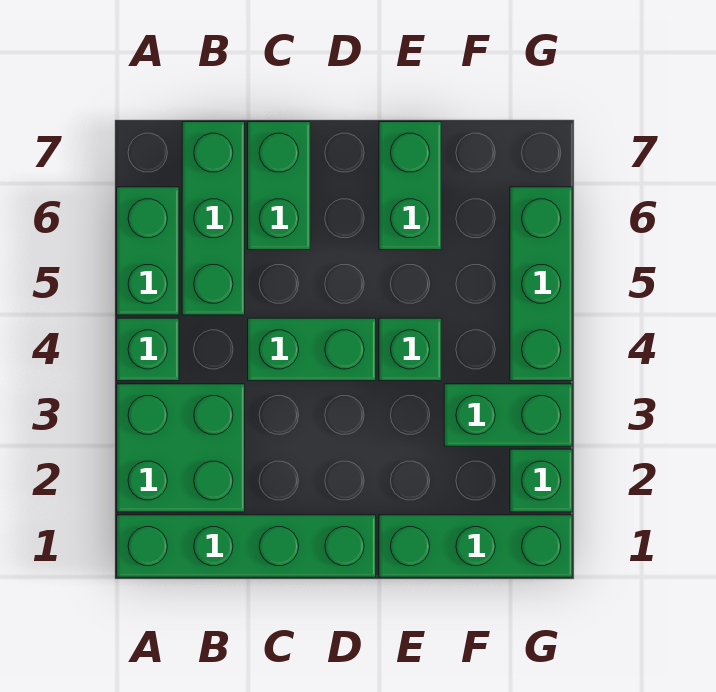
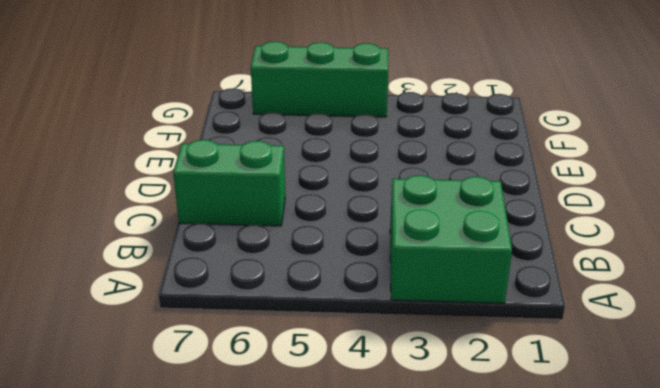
none -> green brick A1:D1 level 1
none -> green brick A4 level 1
none -> green brick A5:A6 level 1

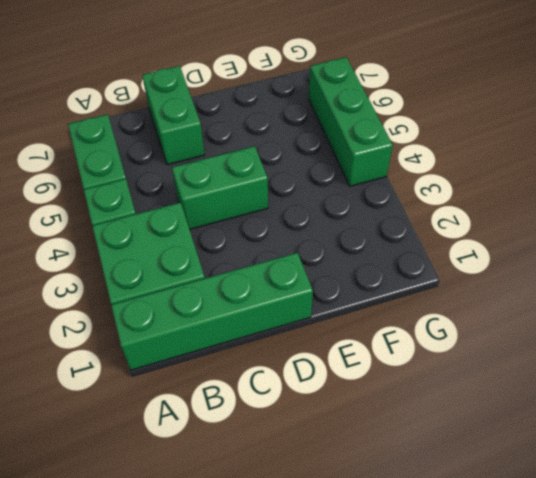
none -> green brick B5:B7 level 1
none -> green brick E1:G1 level 1
none -> green brick E4 level 1

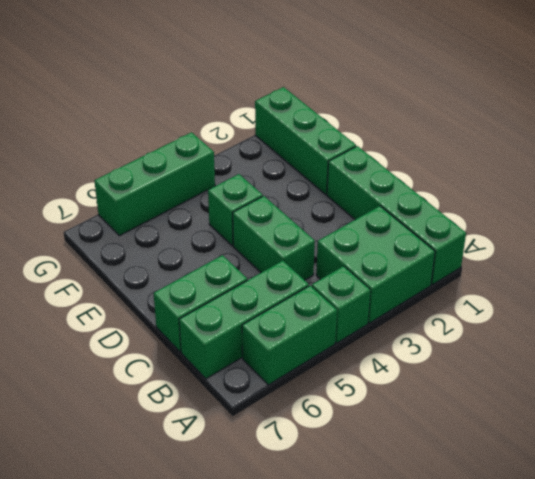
none -> green brick E6:E7 level 1
none -> green brick F3:G3 level 1
none -> green brick G2 level 1

